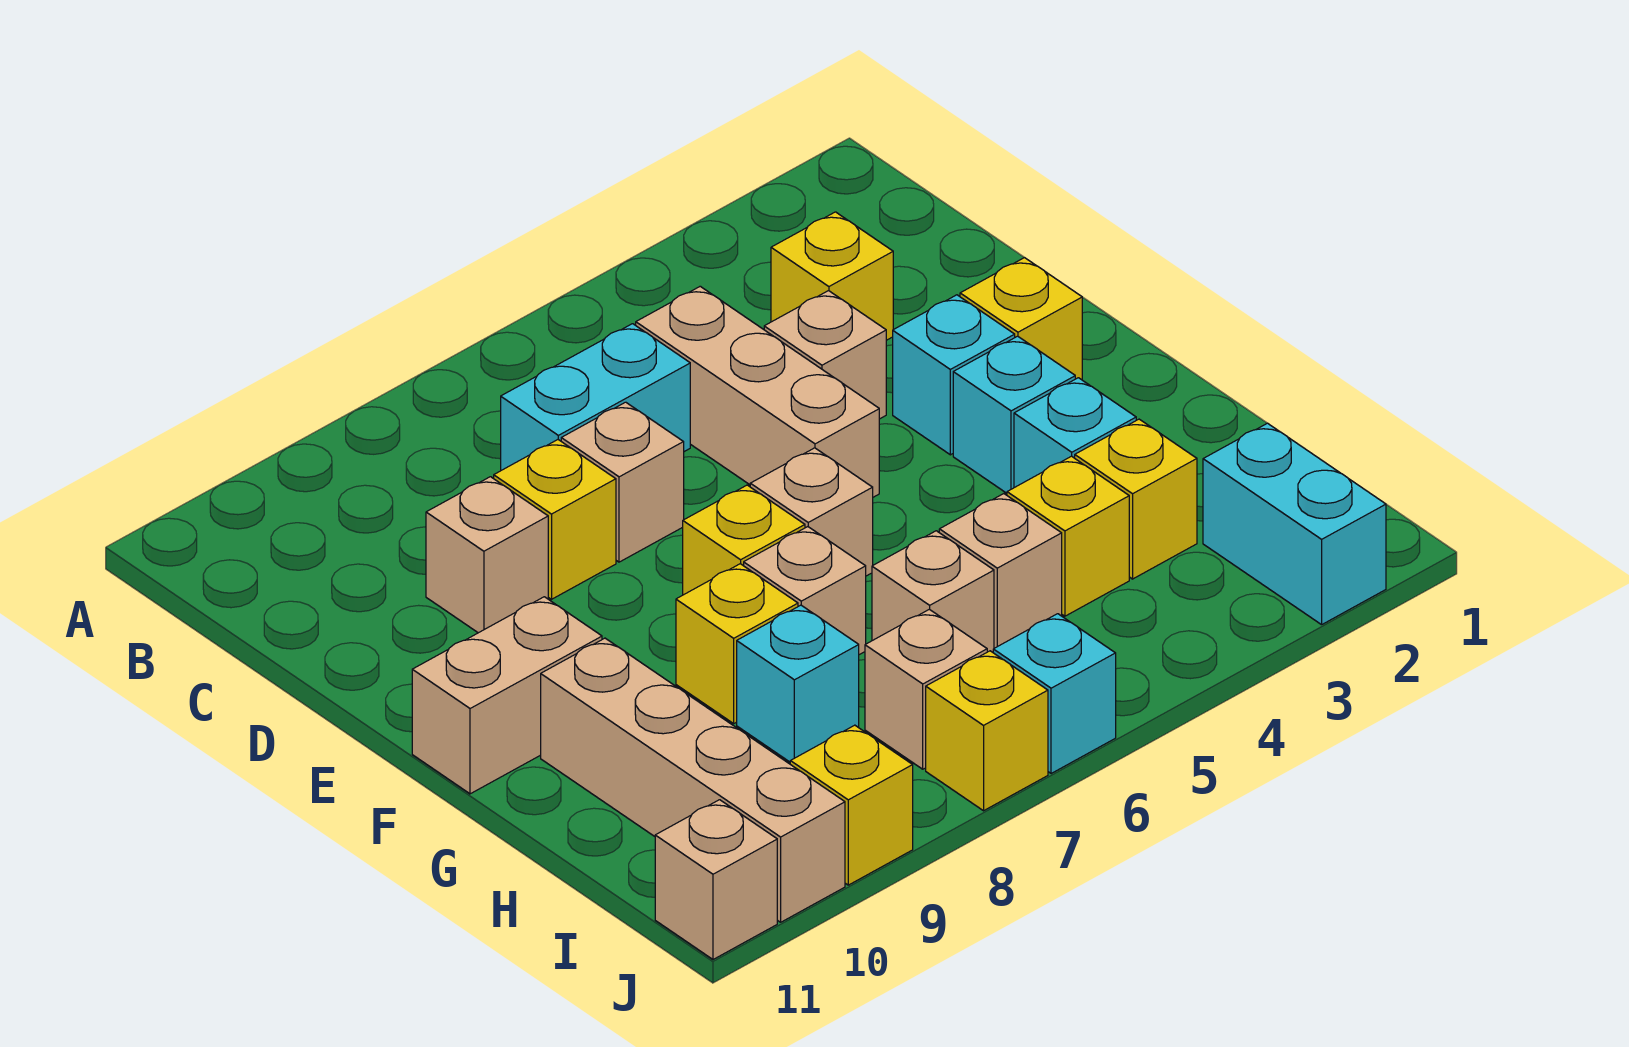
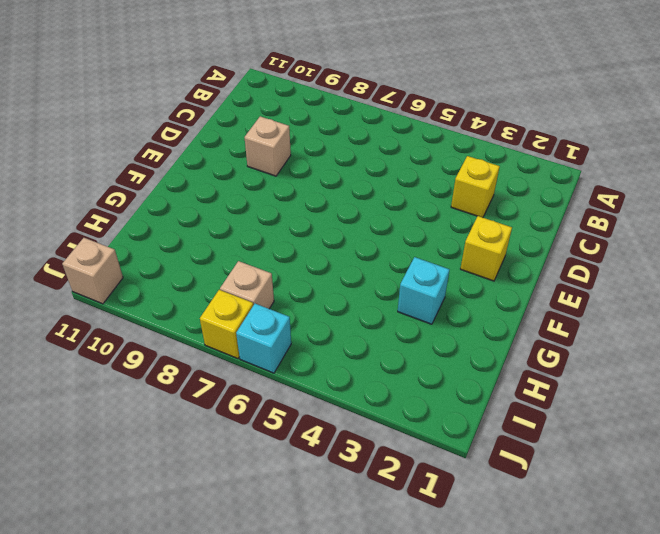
none -> tan brick C5:E5 level 1
none -> cyan brick C6:C7 level 1
none -> tan brick D4 level 1

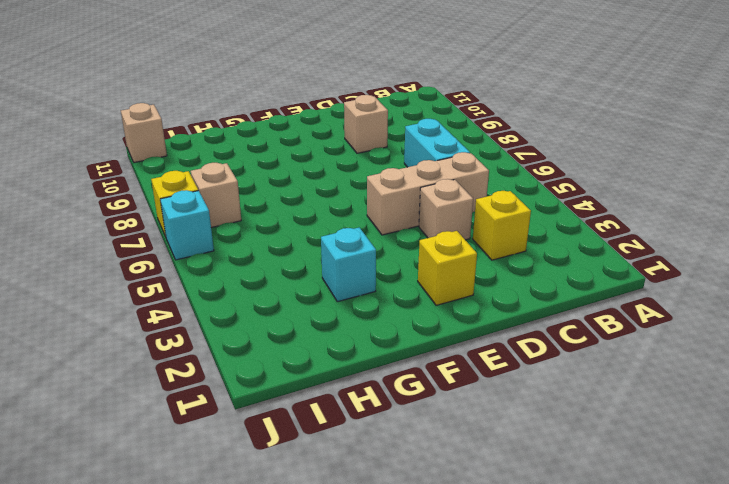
none -> tan brick D7 level 1
none -> yellow brick D8 level 1
none -> cyan brick E3 level 1

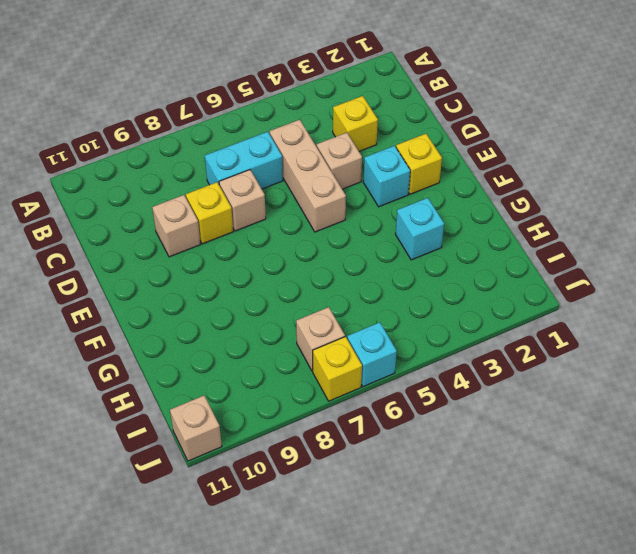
none -> cyan brick F3 level 1
none -> tan brick F6 level 1
none -> yellow brick F7 level 1

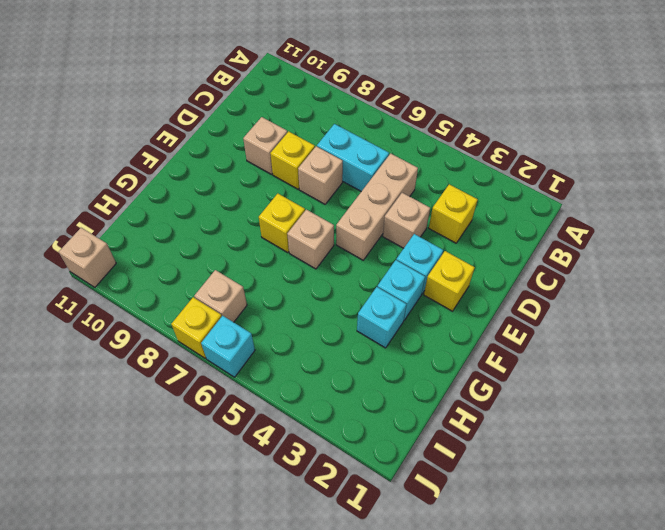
none -> tan brick F10:F11 level 1
none -> tan brick G7 level 1
none -> yellow brick G8 level 1

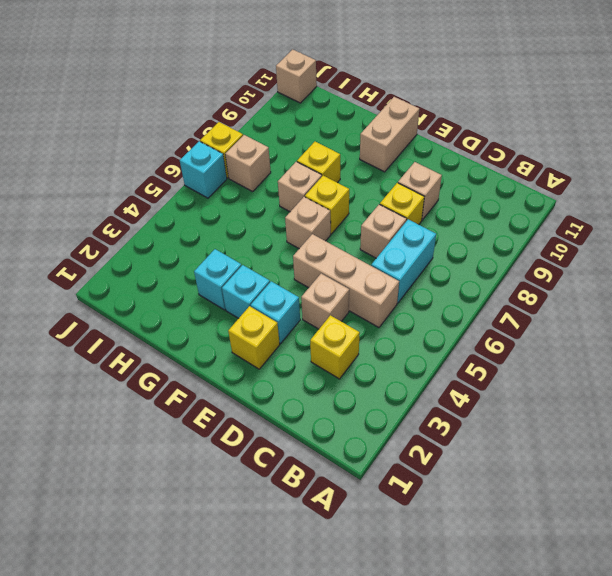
none -> tan brick G10:J10 level 1
none -> yellow brick H3 level 1
none -> yellow brick H4 level 1

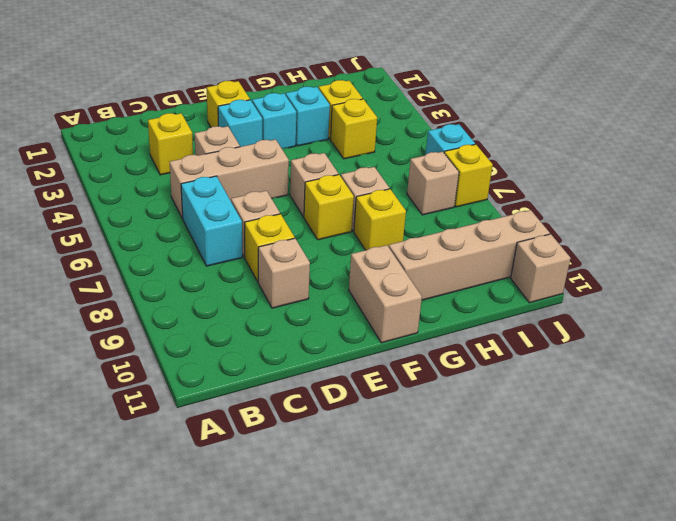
none -> tan brick H5 level 1
none -> tan brick H6 level 1
none -> cyan brick H8 level 1

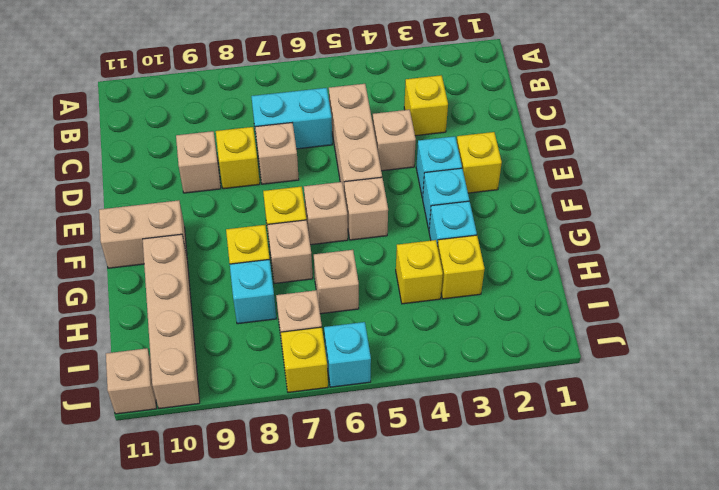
tan brick F5 level 1 -> tan brick H5 level 1
none -> cyan brick I2:J2 level 1
none -> yellow brick J9 level 1

